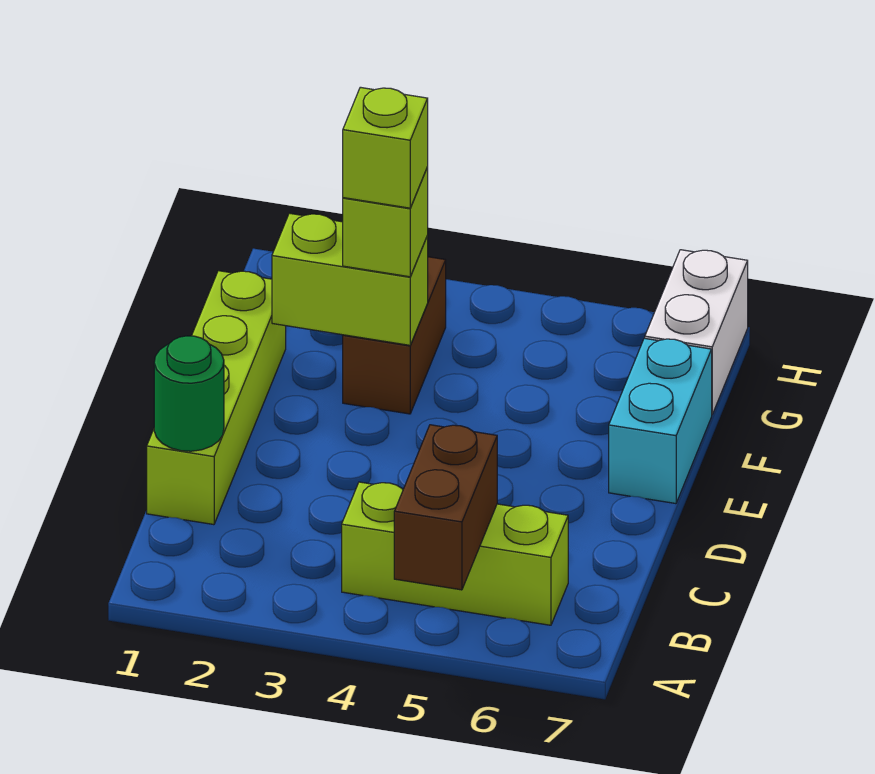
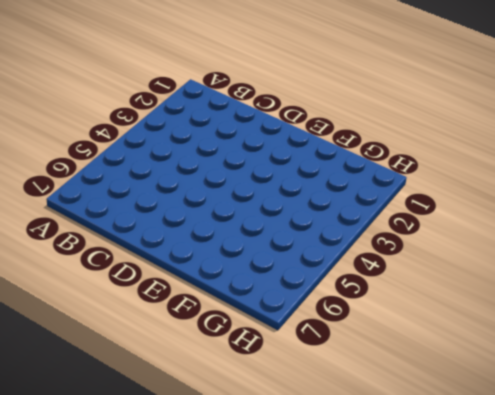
none -> lime brick B4:B6 level 1
none -> lime brick C1:F1 level 1

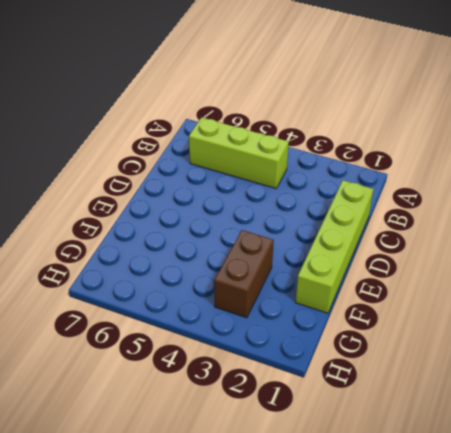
none -> cyan brick E7:F7 level 1
none -> white brick G7:H7 level 1

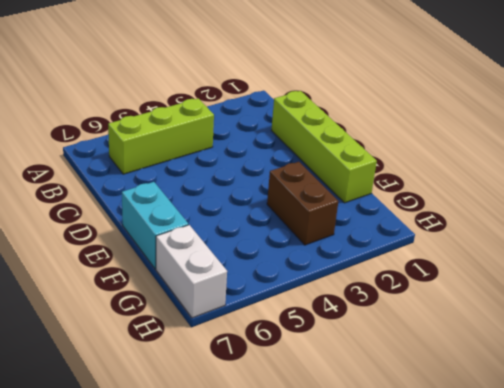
none -> brown brick A5:B5 level 2
none -> green round brick C1 level 2

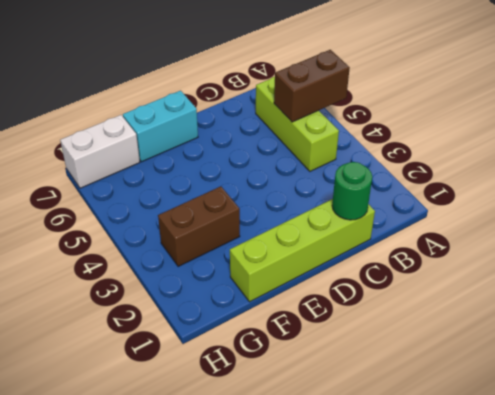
none -> lime brick F2:F3 level 2
none -> lime brick F3 level 3

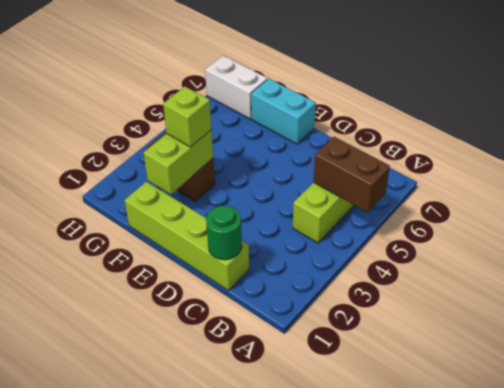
none -> lime brick F3 level 4

